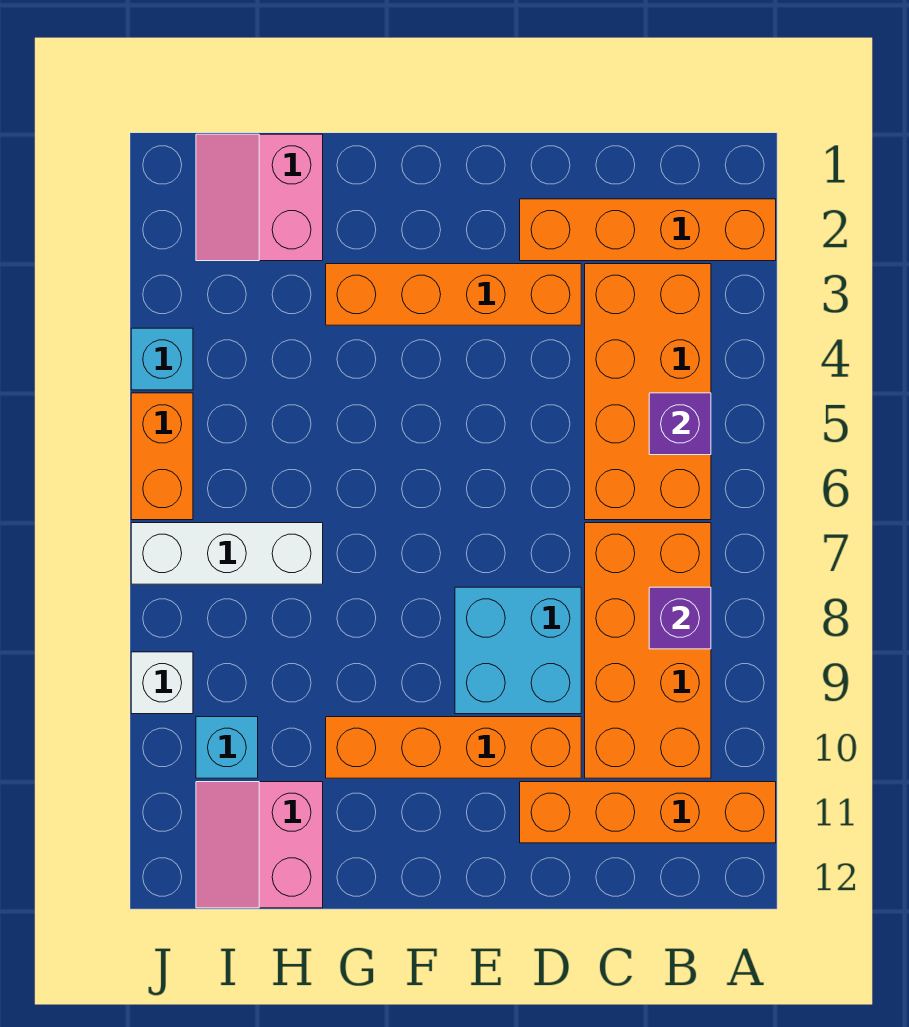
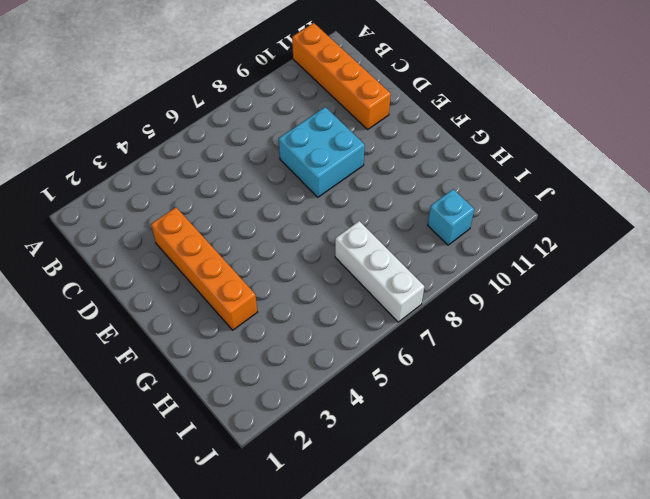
none -> orange brick A2:D2 level 1
none -> orange brick B3:C6 level 1
none -> orange brick B7:C10 level 1

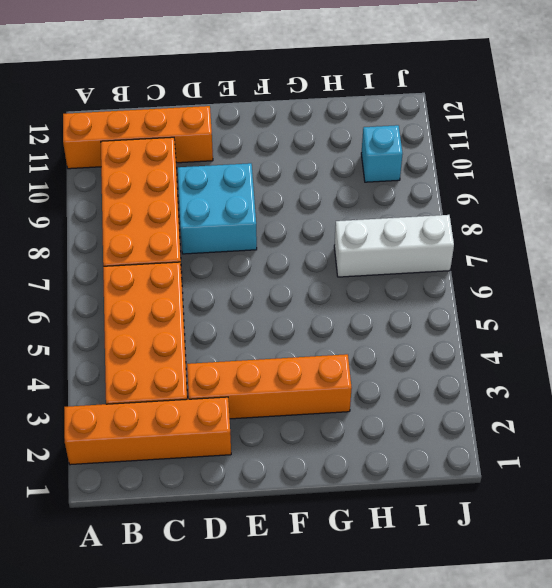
none -> orange brick D10:G10 level 1
none -> pink slope H1:I2 level 1 top H
none -> pink slope H11:I12 level 1 top H

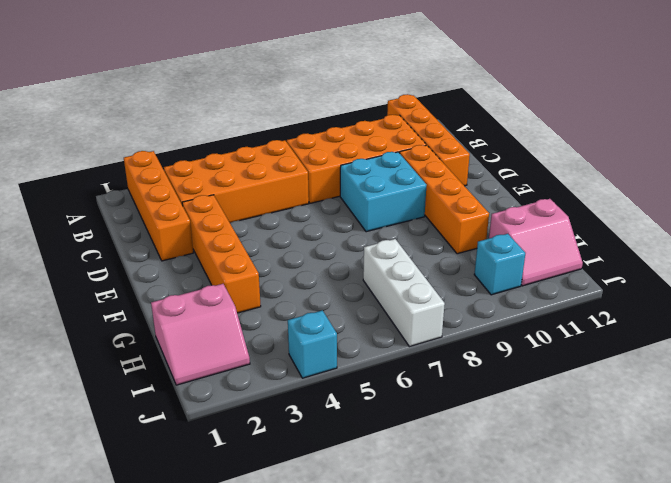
none -> orange brick J5:J6 level 1
none -> white brick J9 level 1
none -> purple brick B5 level 2

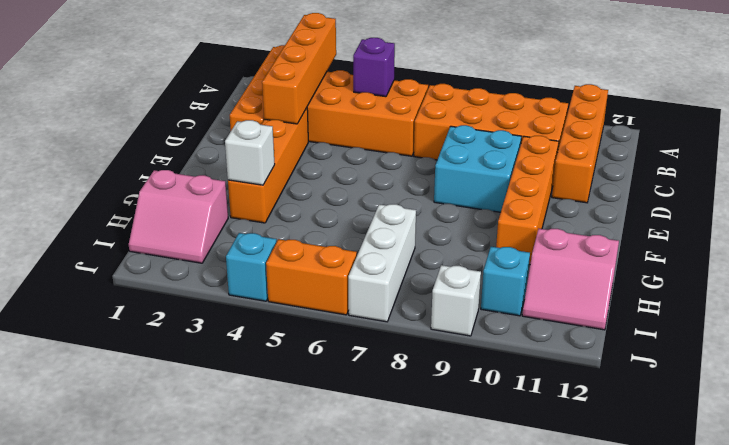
orange brick A3:D3 level 2 -> none
white brick G3 level 2 -> none
none -> purple brick B8 level 2

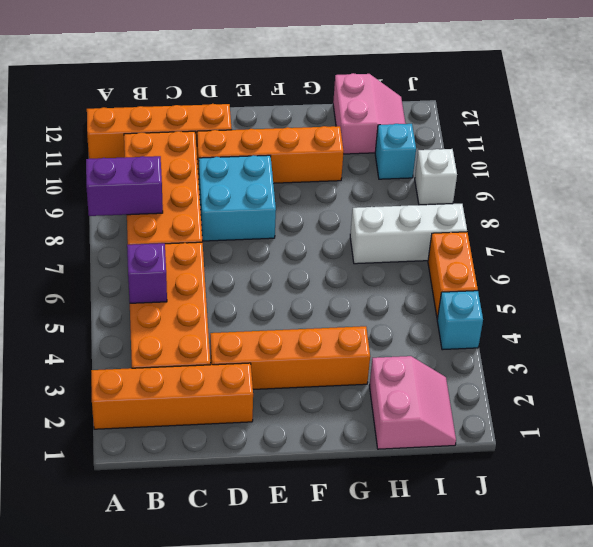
purple brick A8:B8 level 2 -> purple brick B8 level 2

